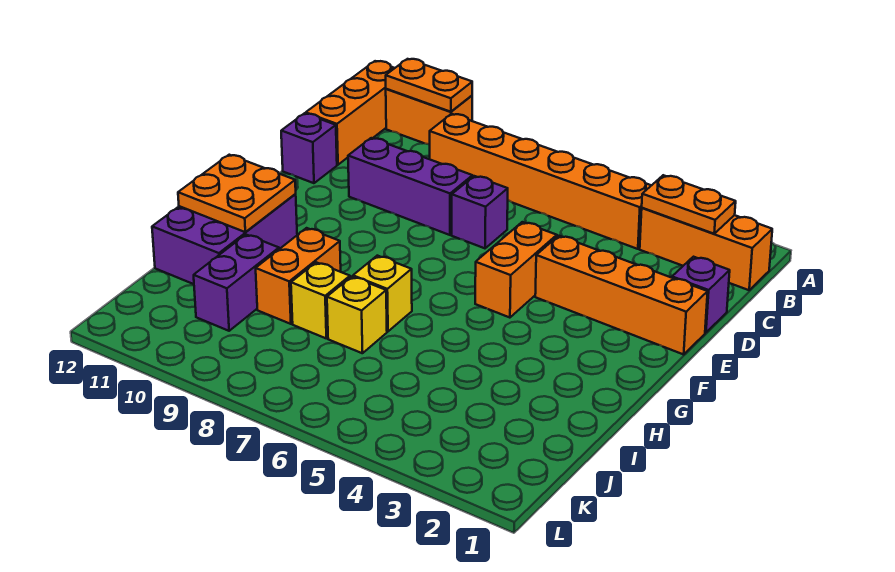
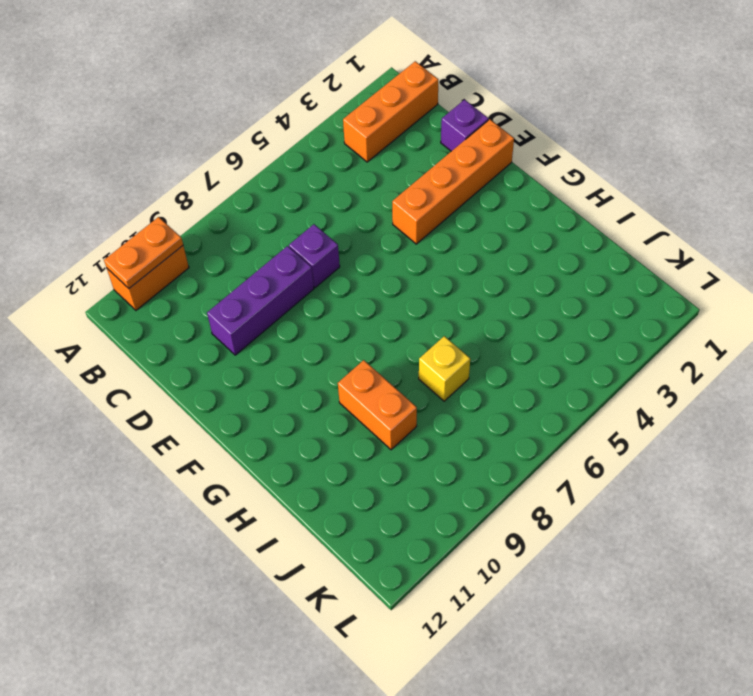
none -> orange brick A12:C12 level 1
none -> orange brick B4:B9 level 1
none -> purple brick D12 level 1

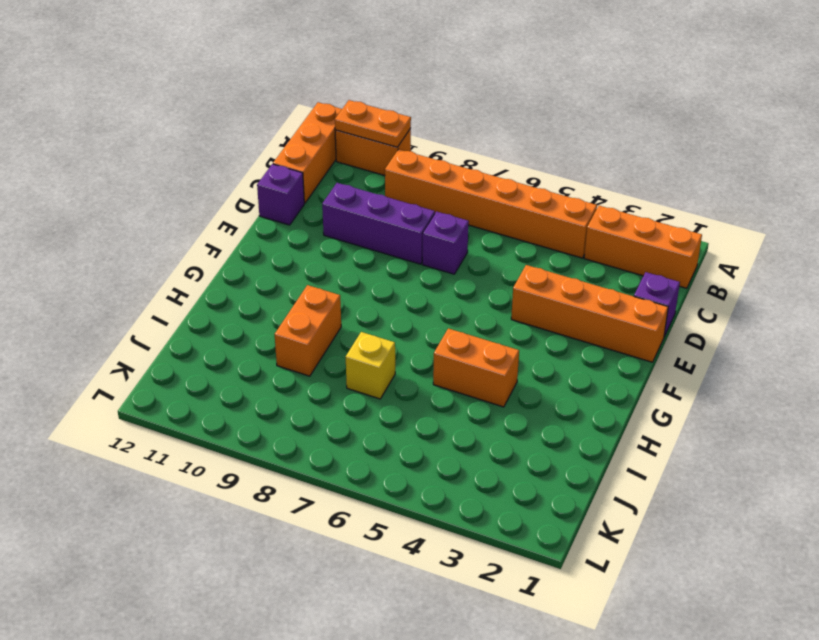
orange brick H4:H5 level 1 -> orange brick E5:F5 level 1
none -> purple brick G11:I12 level 1
none -> yellow brick H7 level 1
none -> yellow brick I8 level 1

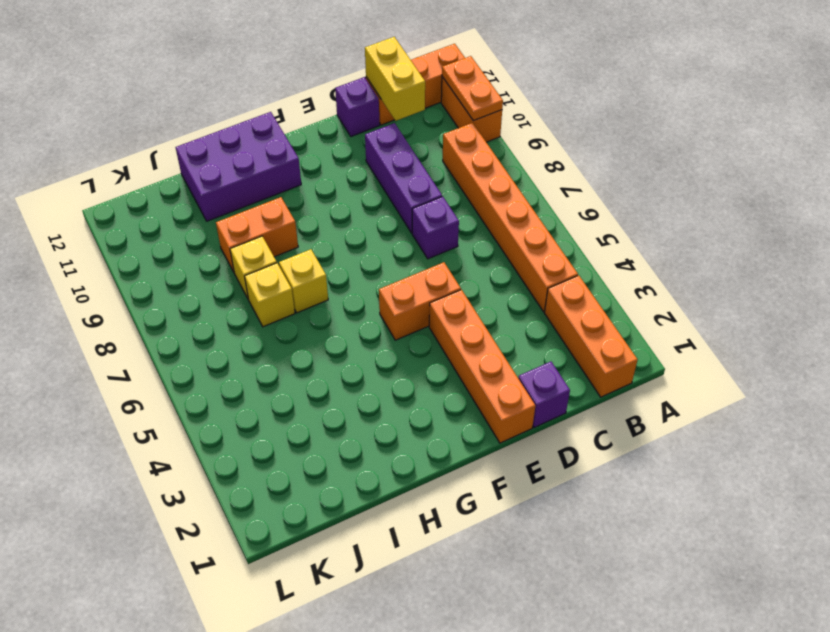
yellow brick C11:C12 level 2 -> none
none -> purple brick I10:J10 level 1
none -> orange plate B2:B3 level 2
none -> orange plate G11:H12 level 2

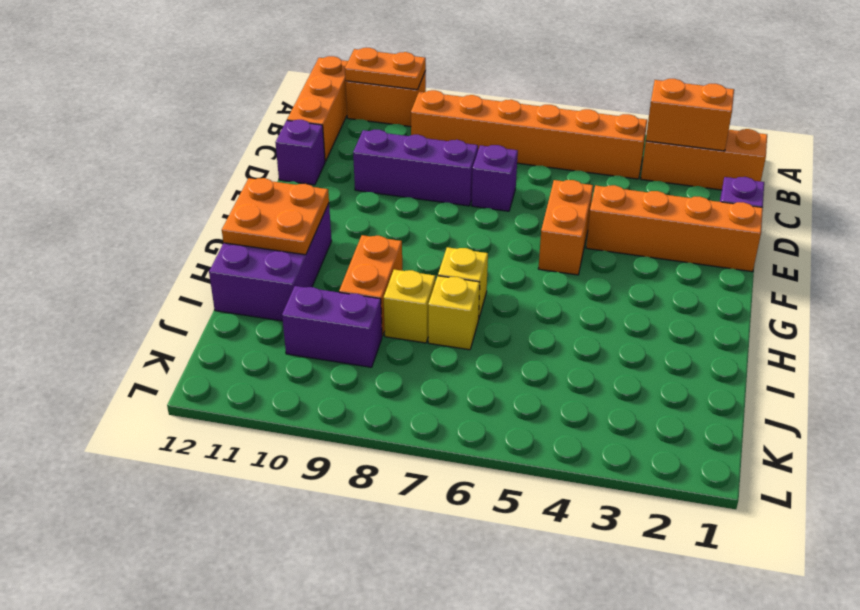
orange brick B2:B3 level 2 -> orange plate B2:B3 level 2
purple brick J9:J10 level 1 -> purple brick I10:J10 level 1

